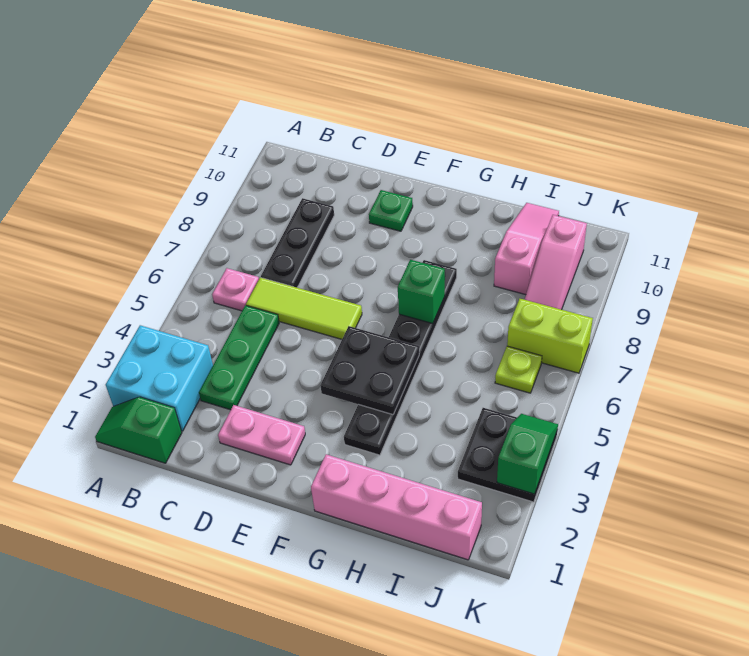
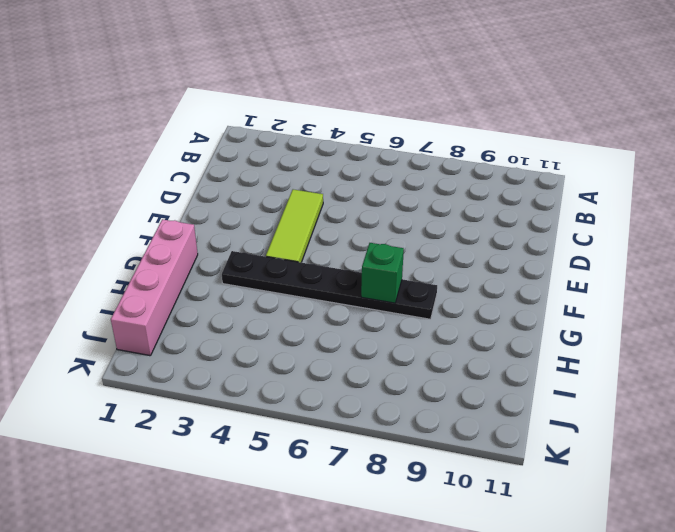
lime tile D4:F4 level 1 -> lime tile C6:E6 level 1
none -> green slope A1:B1 level 1 top B
none -> cyan brick A2:B3 level 1
none -> pink plate B6 level 1

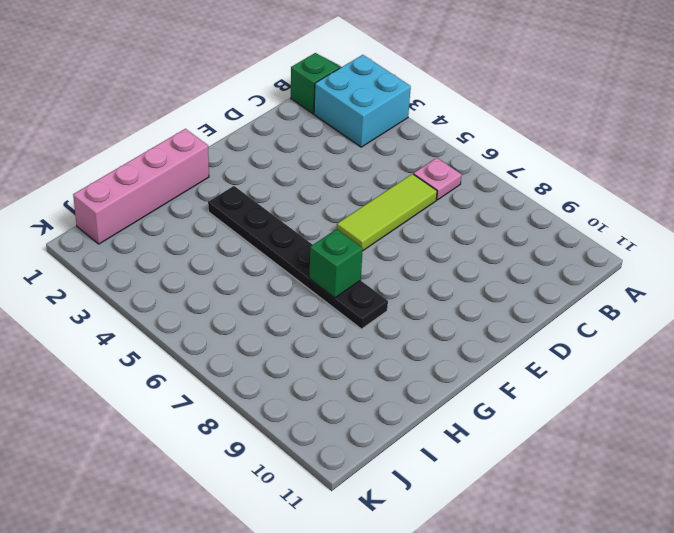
none -> green plate C3:C5 level 1
none -> black plate C7:C9 level 1
none -> pink plate D2:E2 level 1

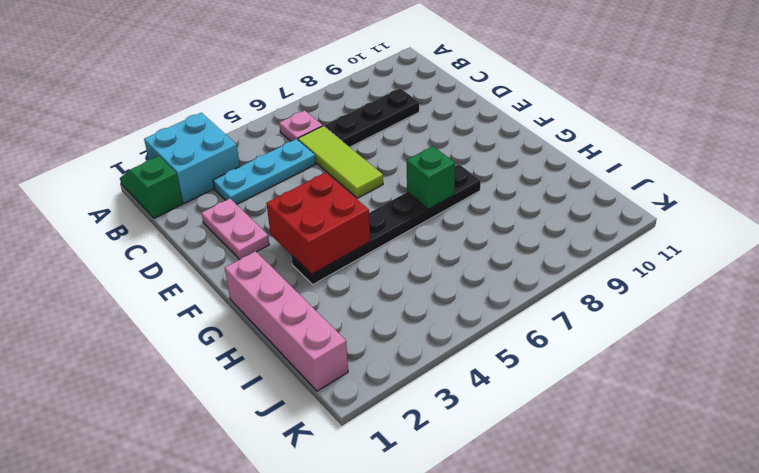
cyan plate C3:C5 level 1 -> green plate C3:C5 level 1
red brick F3:G4 level 2 -> black plate F4:G5 level 2
none -> green plate E10 level 1
none -> pink slope I9:I11 level 1 top 9
none -> black plate J3:K4 level 1

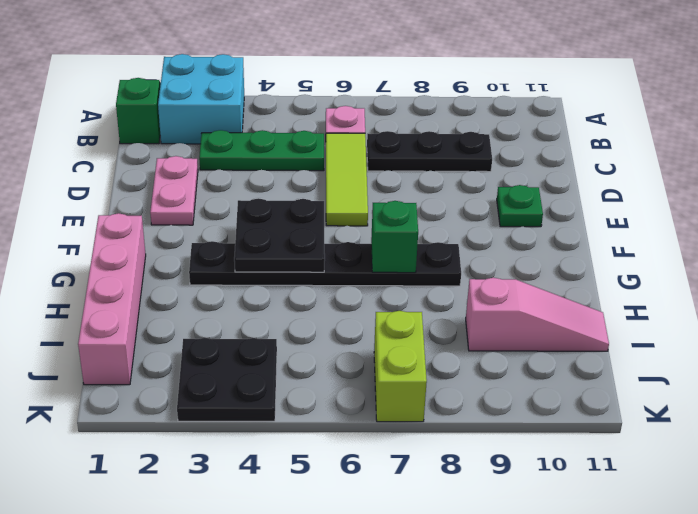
none -> lime plate J6 level 1
none -> pink slope J8:J10 level 1 top 10
none -> green slope K3:K4 level 2 top 3

